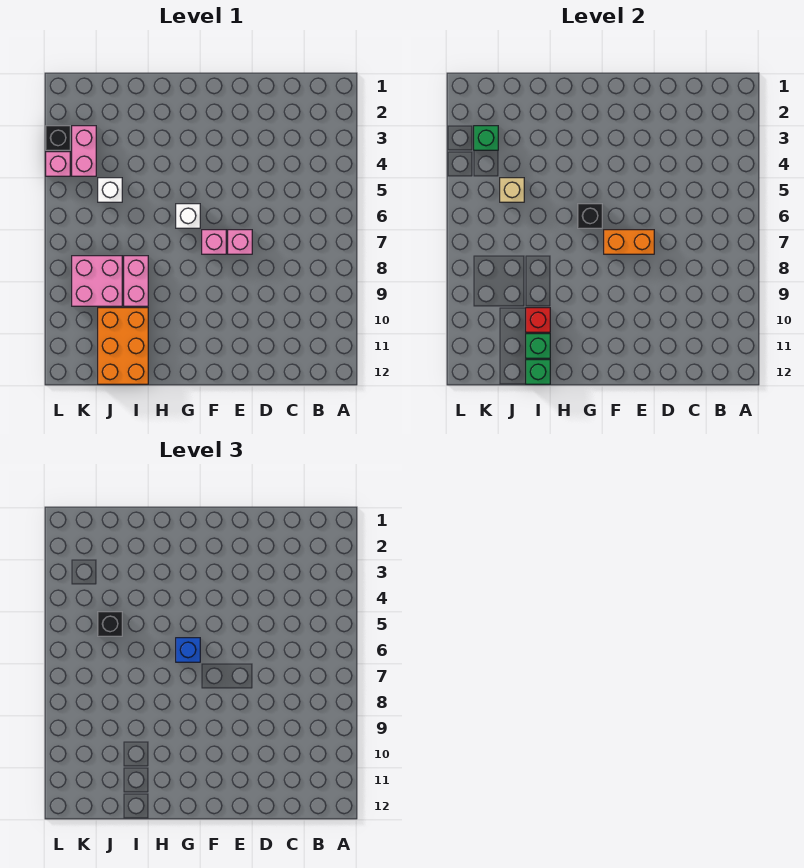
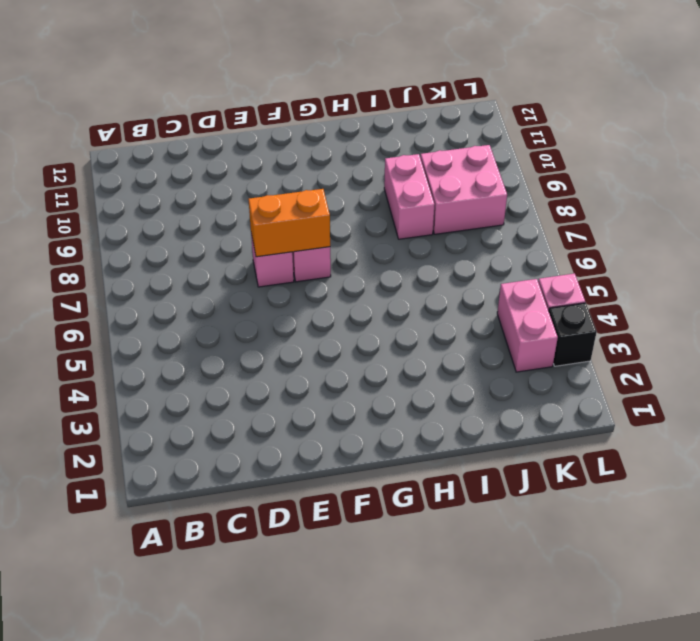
none -> white brick G6 level 1
none -> orange brick I10:J12 level 1
none -> white brick J5 level 1

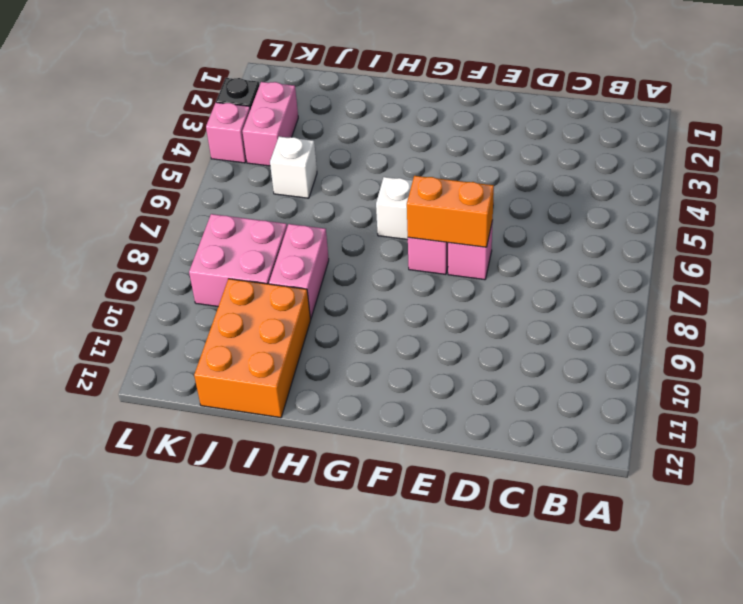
none -> black brick G6 level 2
none -> red brick I10 level 2
none -> green brick I11 level 2

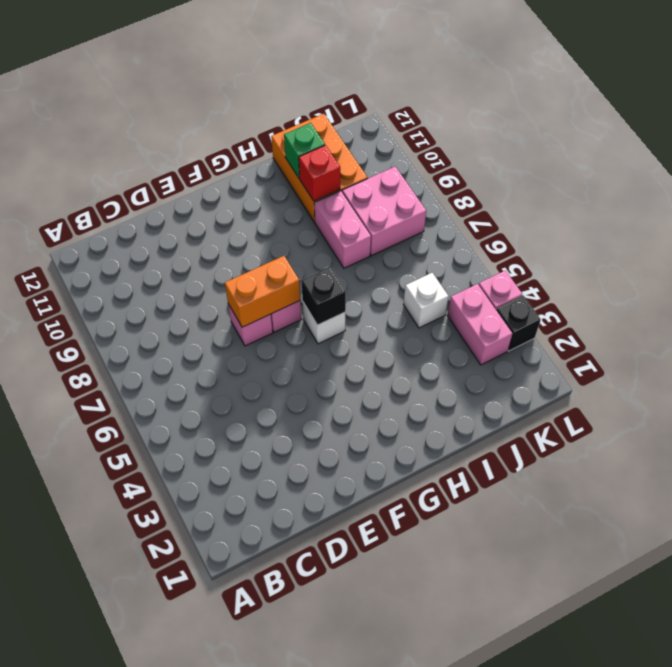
none -> green brick I12 level 2
none -> tan brick J5 level 2
none -> green brick K3 level 2

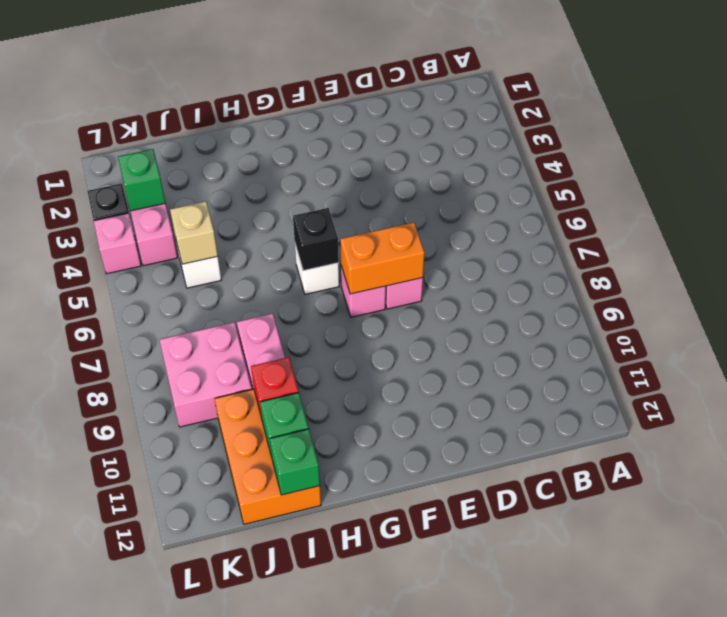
none -> blue brick G6 level 3
none -> black brick J5 level 3

